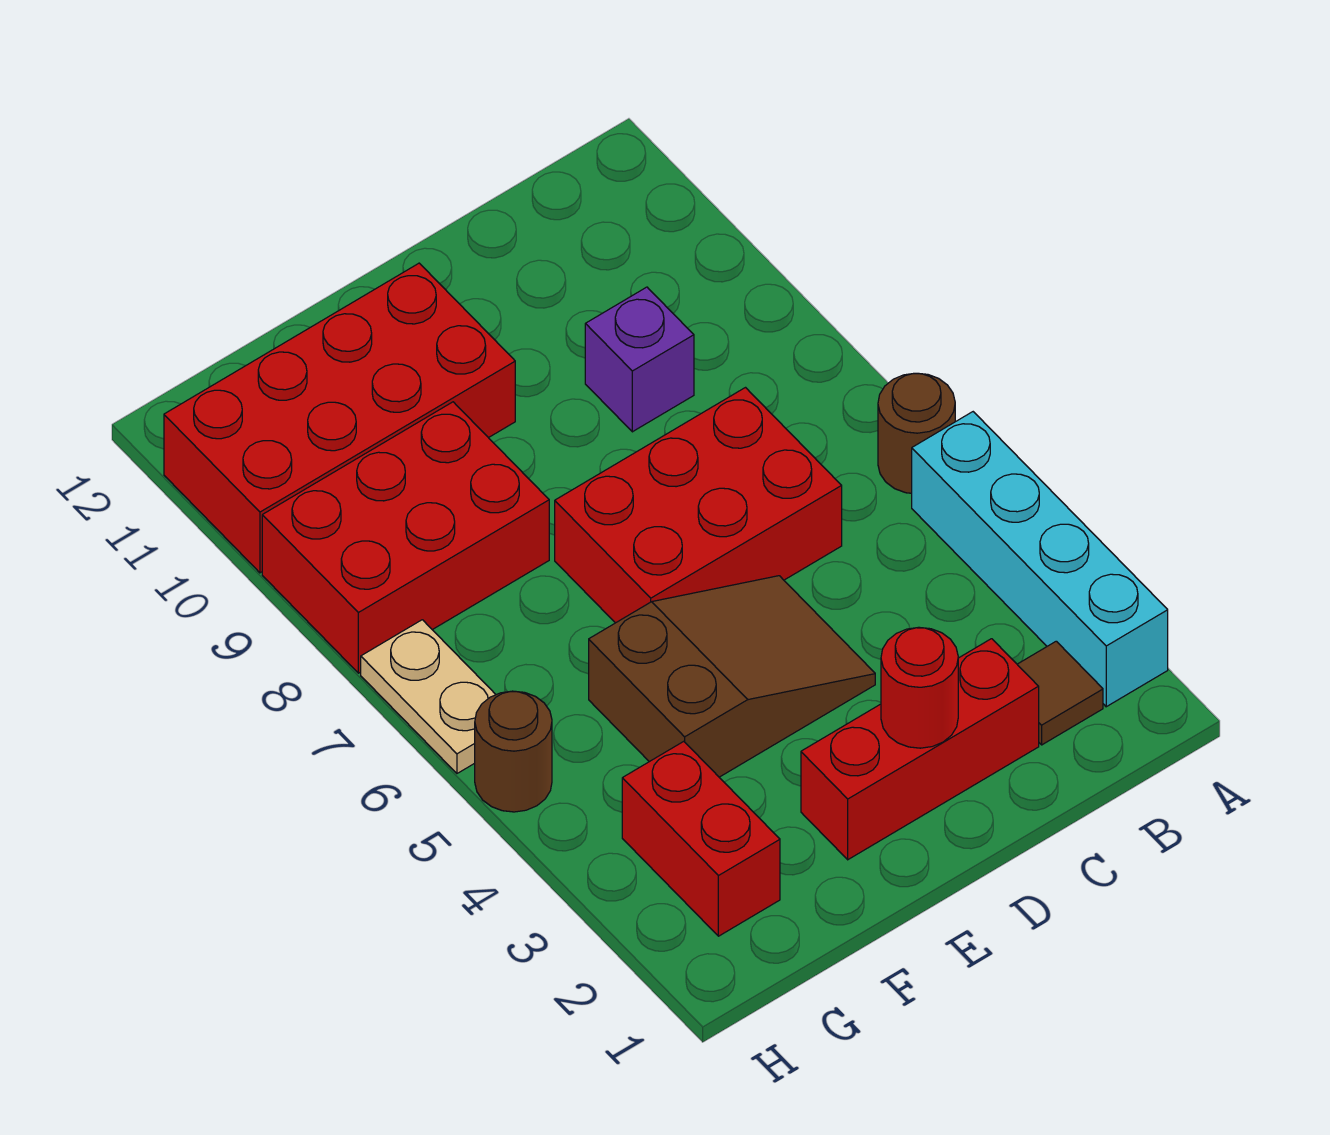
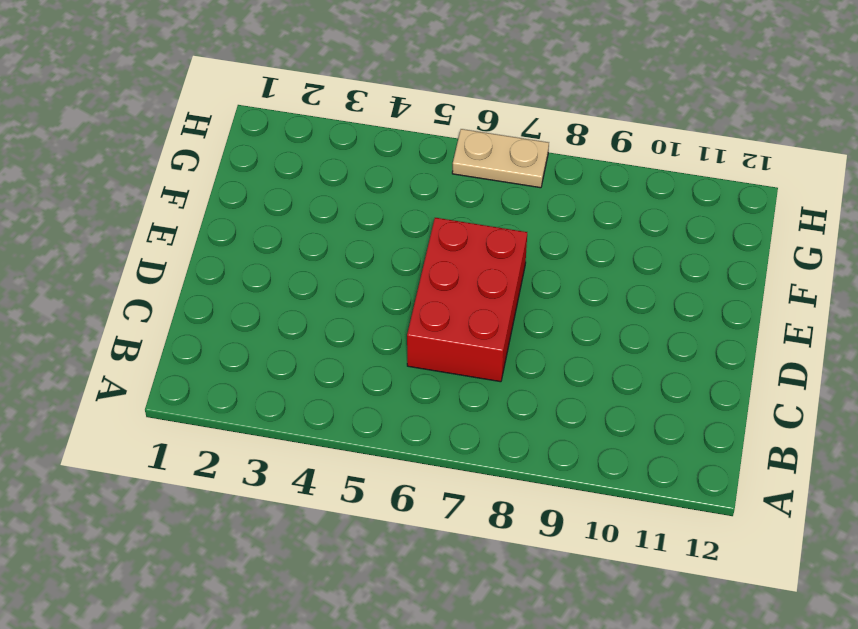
none -> cyan brick A2:A5 level 1
none -> brown round brick A6 level 1
none -> brown tile B2 level 1

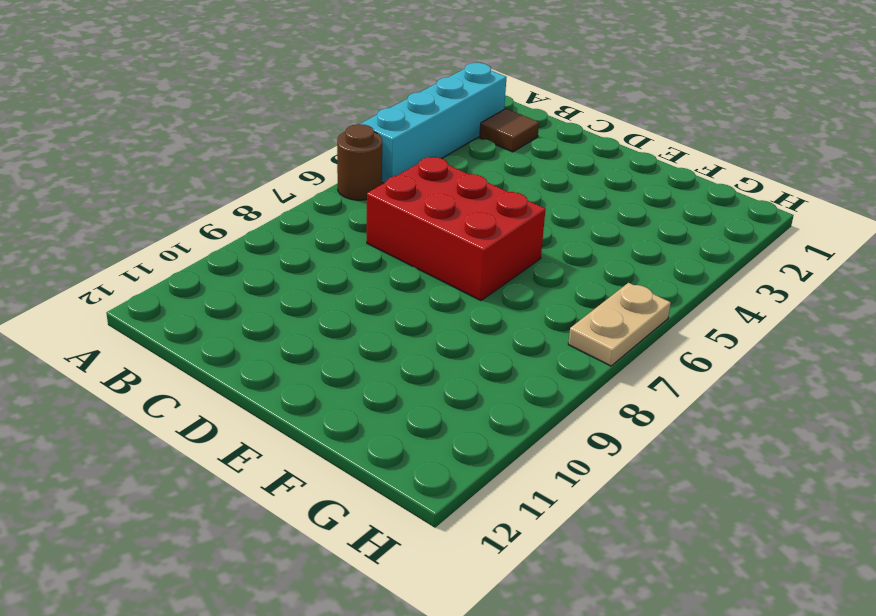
none -> red brick C2:E2 level 1
none -> purple brick C9 level 1
none -> brown slope D4:F5 level 1 top F

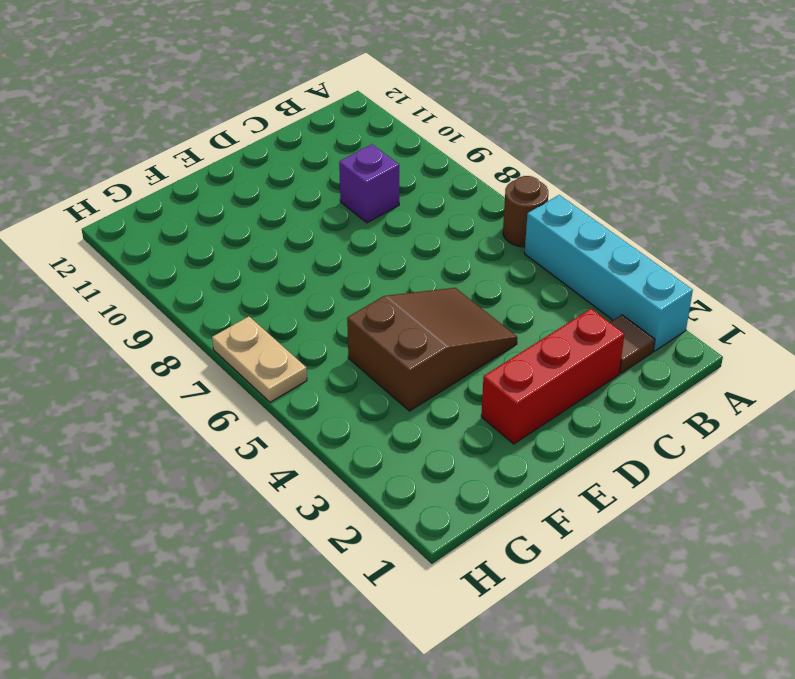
none -> red brick C6:E7 level 1
none -> red brick E10:H11 level 1
none -> red brick F8:H9 level 1

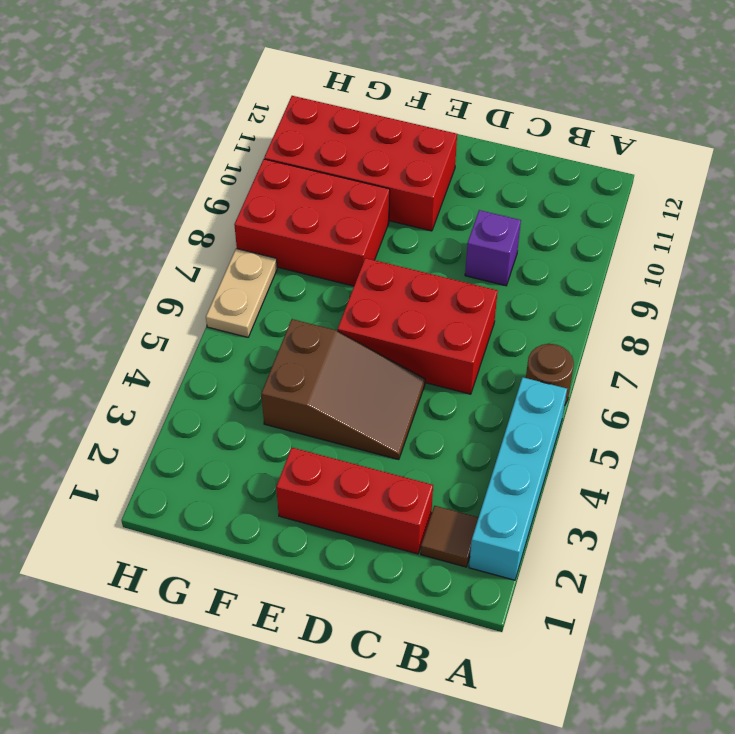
none -> red brick G2:G3 level 1
none -> brown round brick H5 level 1
none -> red round brick D2 level 2

